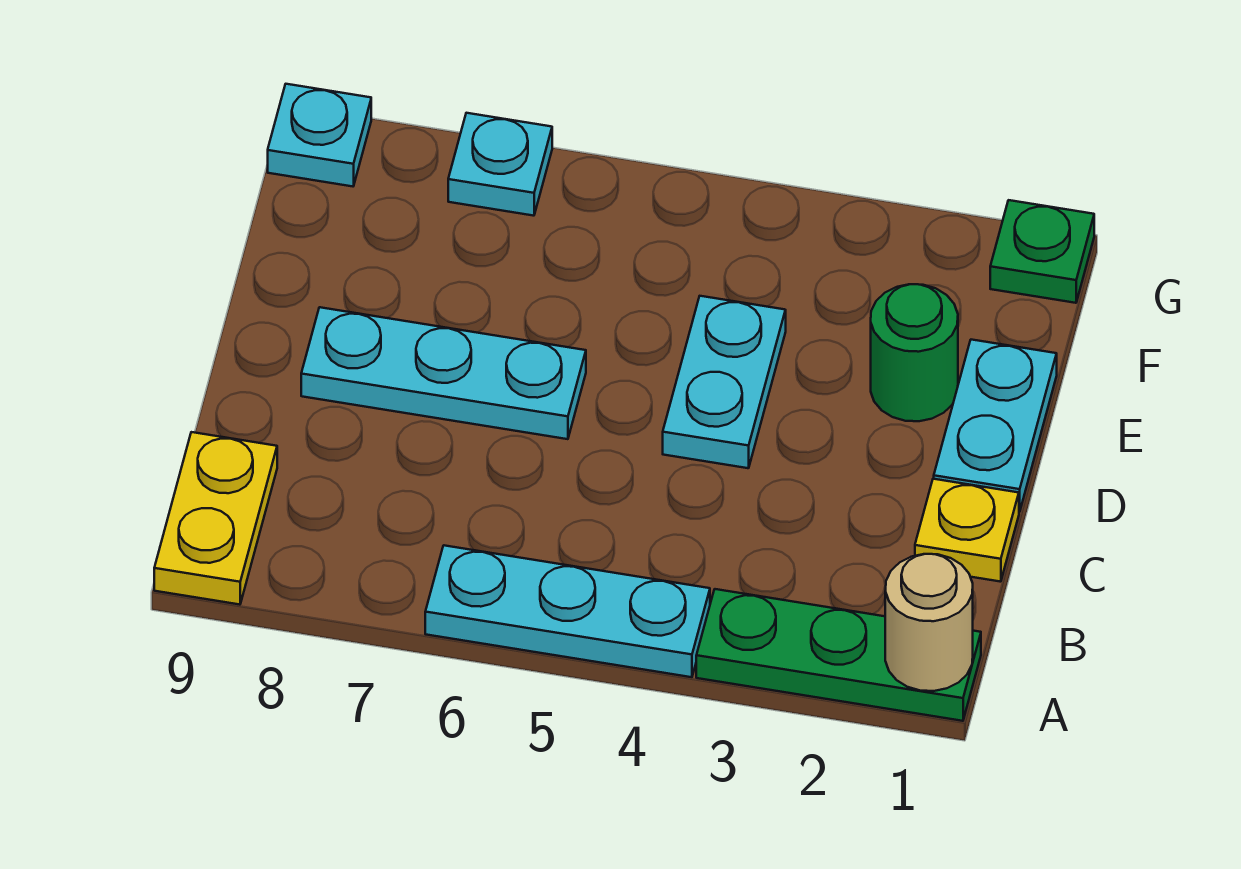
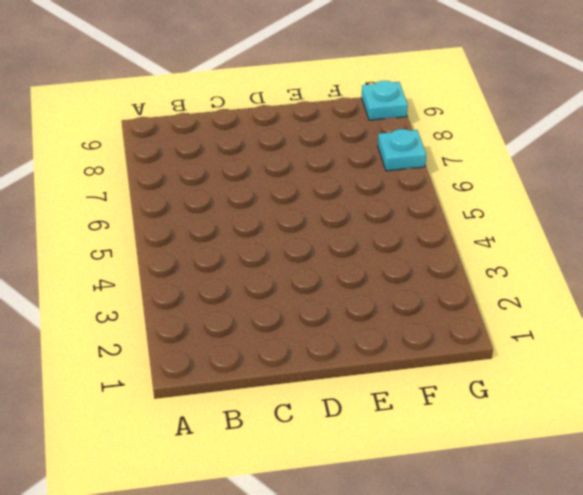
none -> green plate A1:A3 level 1
none -> cyan plate A4:A6 level 1
none -> yellow plate A9:B9 level 1

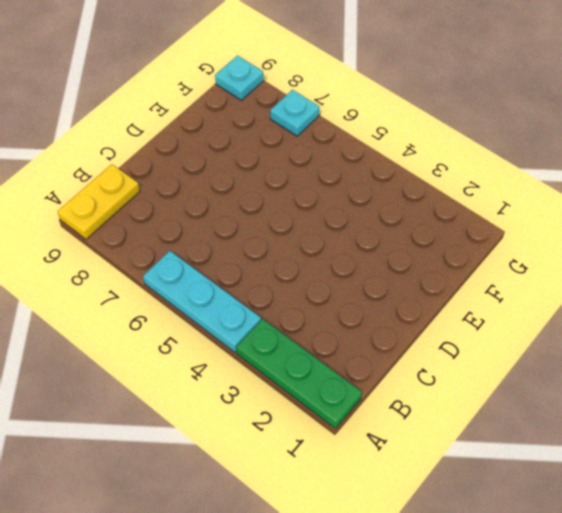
none -> yellow plate C1 level 1
none -> cyan plate D1:E1 level 1
none -> cyan plate D4:E4 level 1

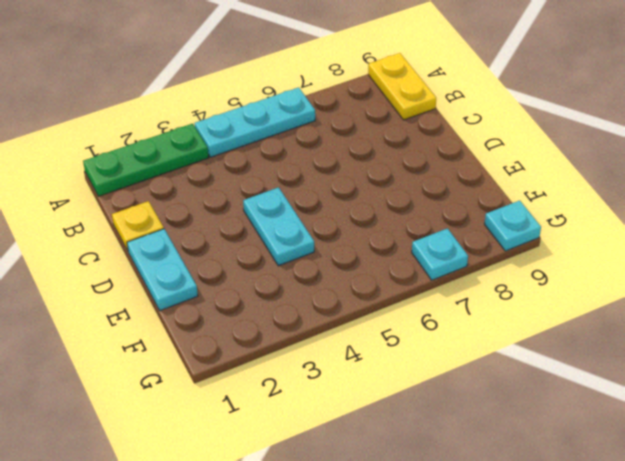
none -> cyan plate D6:D8 level 1
none -> green round brick E2 level 1
none -> green plate G1 level 1

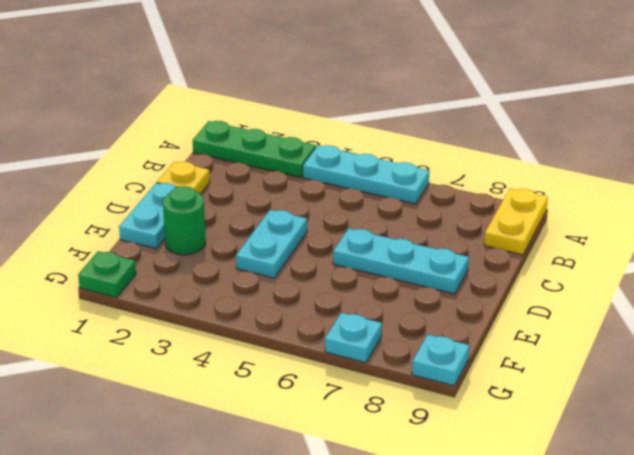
none -> tan round brick A1 level 2

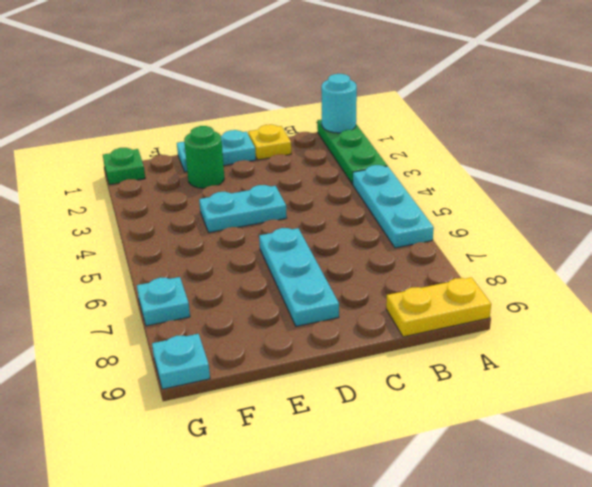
cyan round brick A1 level 2 -> tan round brick A1 level 2

